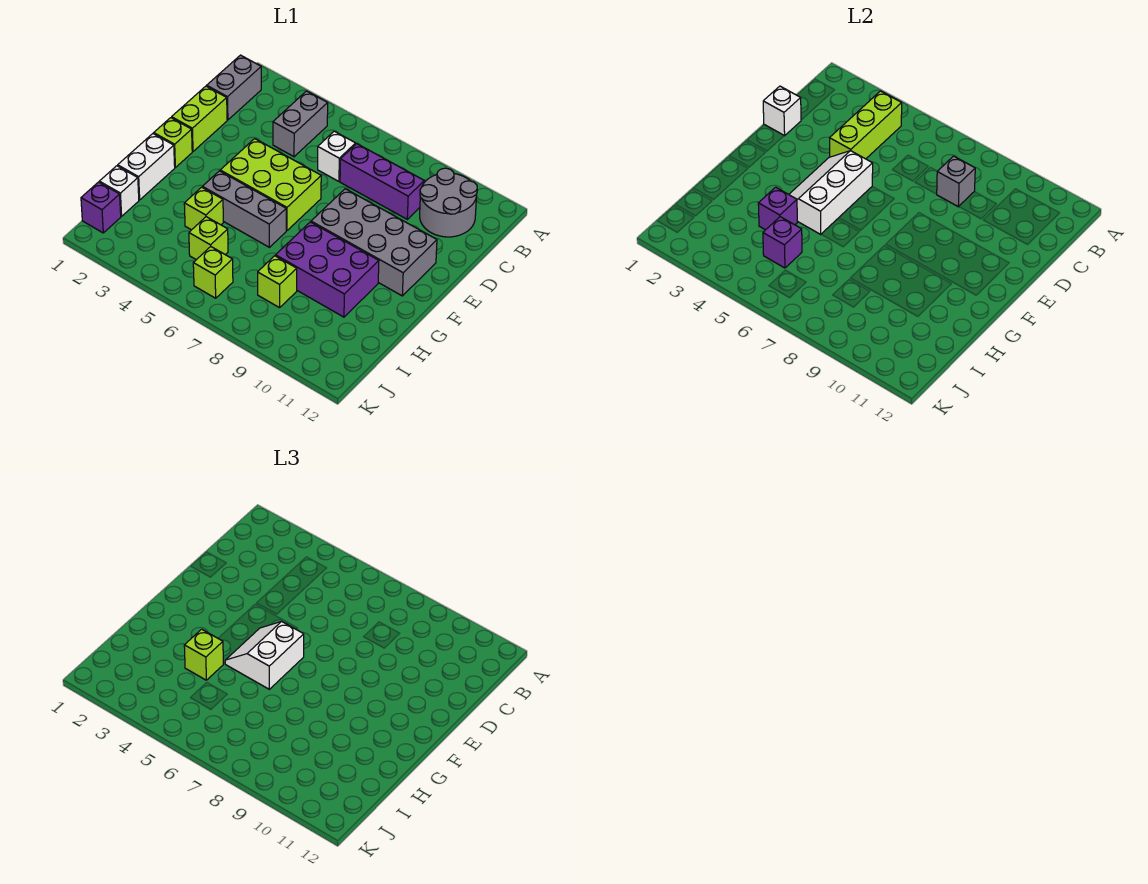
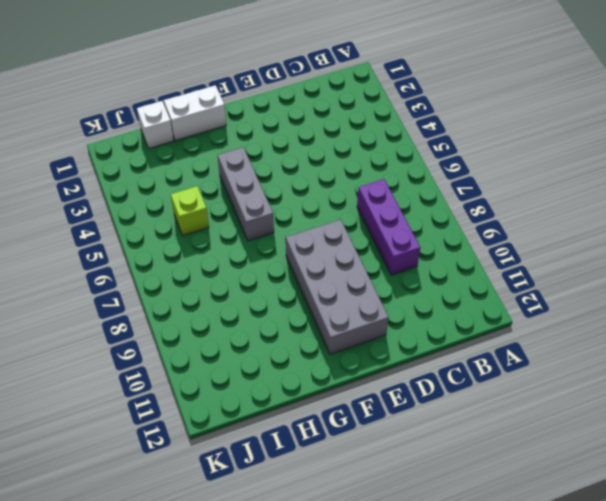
none -> grey brick B1:C1 level 1
none -> grey brick B4:C4 level 1
none -> grey round brick B10:C11 level 1

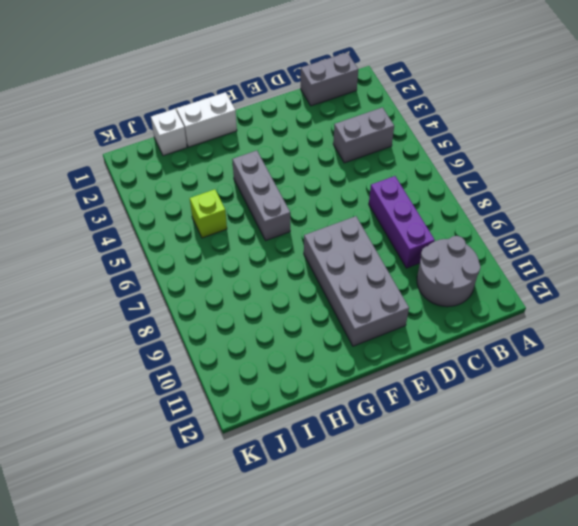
none -> white brick C6 level 1
none -> lime brick D1:E1 level 1
none -> lime brick E4:F6 level 1

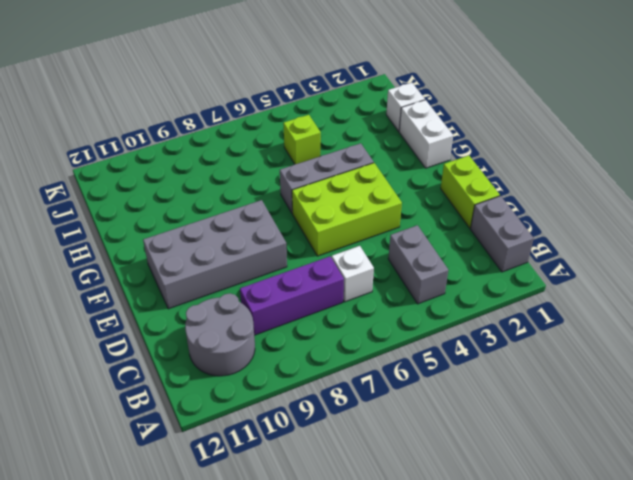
none -> lime brick F1 level 1
none -> purple brick G8:H10 level 1
none -> lime brick H4 level 1

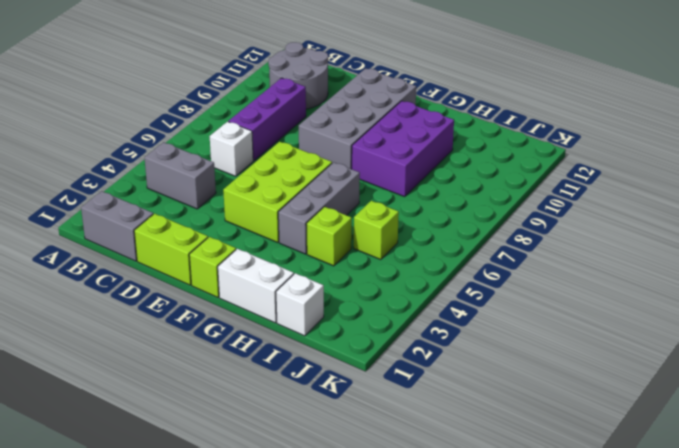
none -> lime brick I8 level 1
none -> purple brick J1 level 1
none -> lime brick J6 level 1

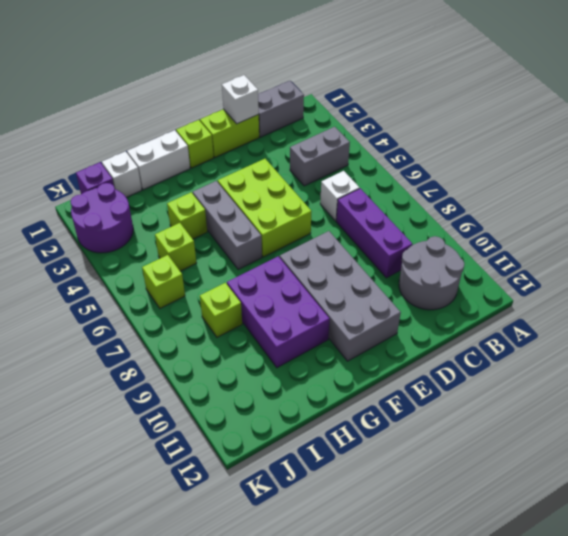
purple round brick J2:K3 level 1 -> none
none -> lime brick B4:D4 level 2
none -> grey brick C8 level 2
none -> white slope E4:G5 level 2 top 5

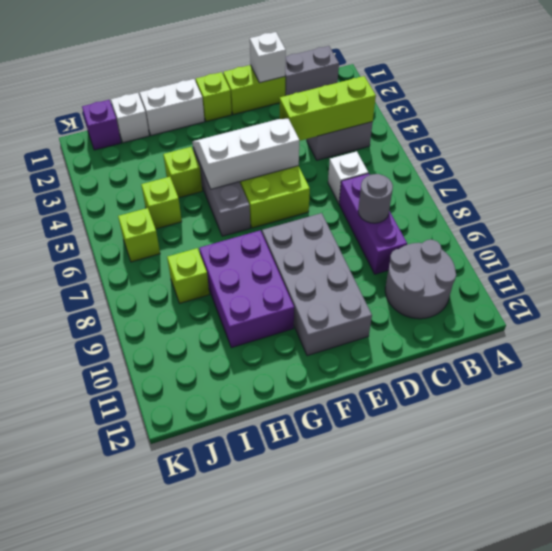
grey round brick C8 level 2 -> grey brick C8 level 2
none -> purple brick H4 level 2
none -> purple brick I5 level 2
none -> white slope F5:G6 level 3 top 6

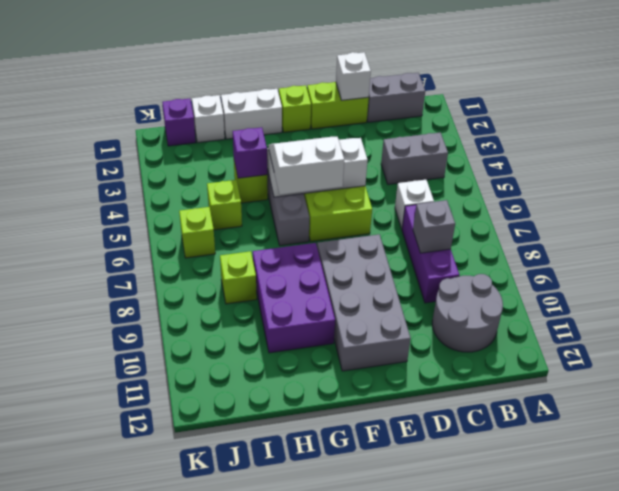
none -> lime brick B4:D4 level 2
none -> purple brick I5 level 2
none -> lime brick H4 level 3

